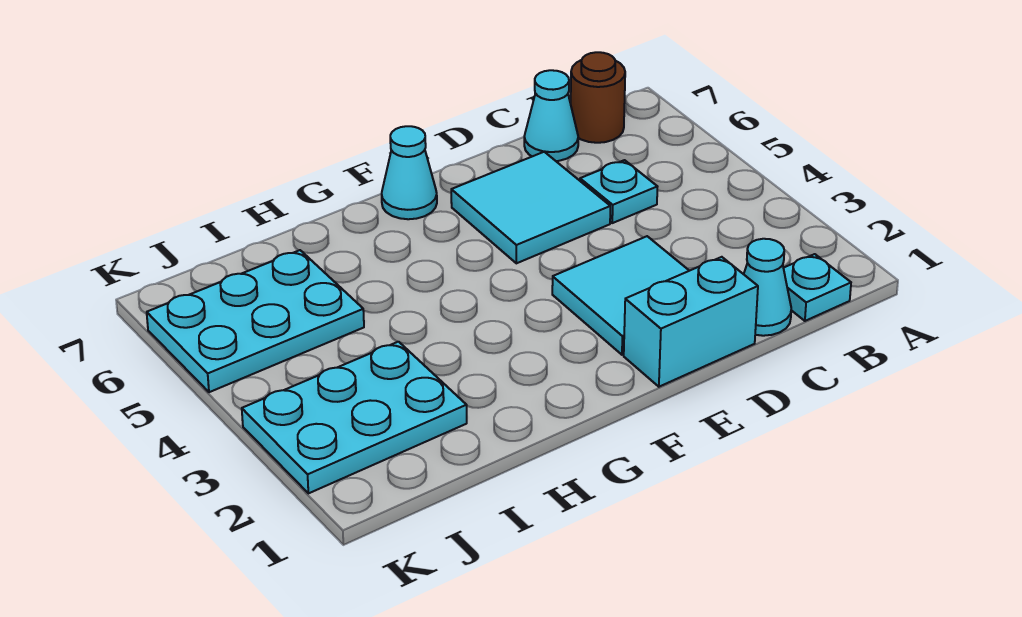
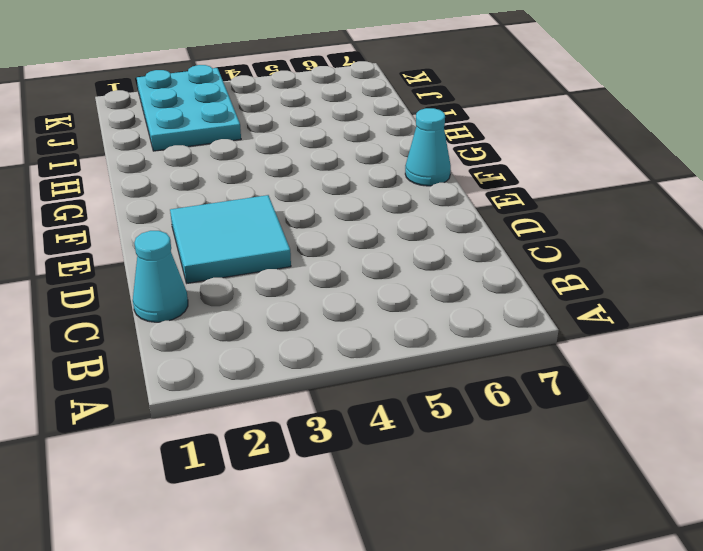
none -> cyan plate B1 level 1
none -> brown round brick B7 level 1

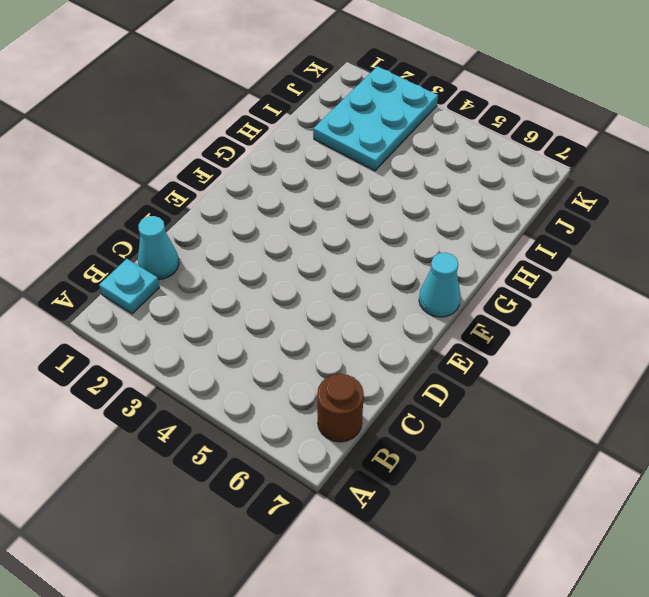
none -> cyan plate C5 level 1
none -> cyan cone C7 level 1

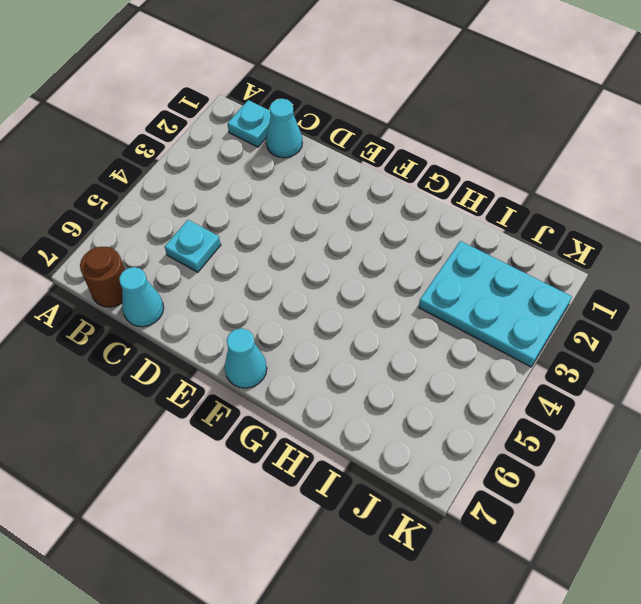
none -> cyan brick D1:E1 level 1
none -> cyan tile D2:E3 level 1

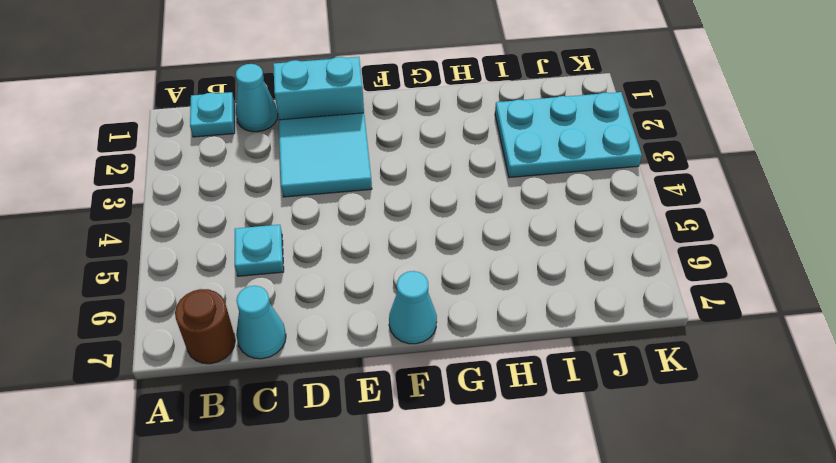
none -> cyan tile D5:E6 level 1
none -> cyan plate I5:K6 level 1

